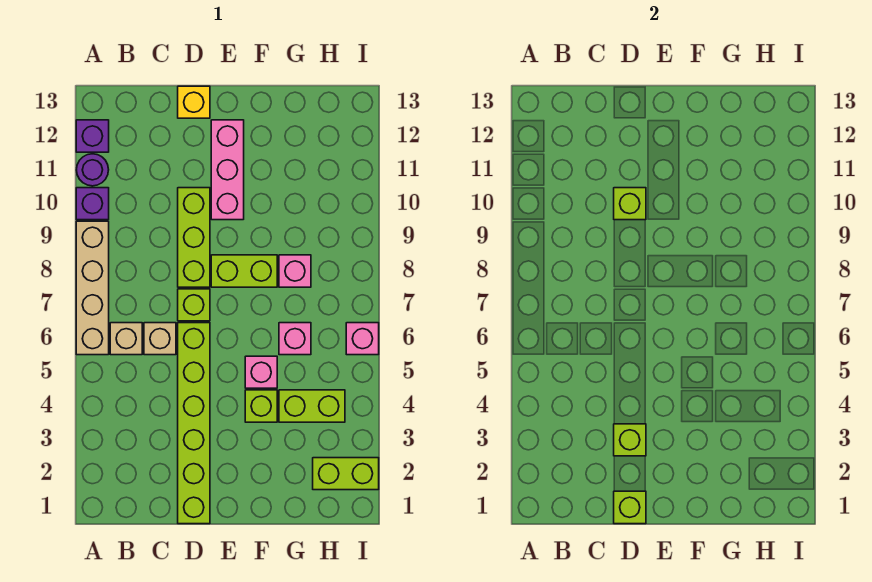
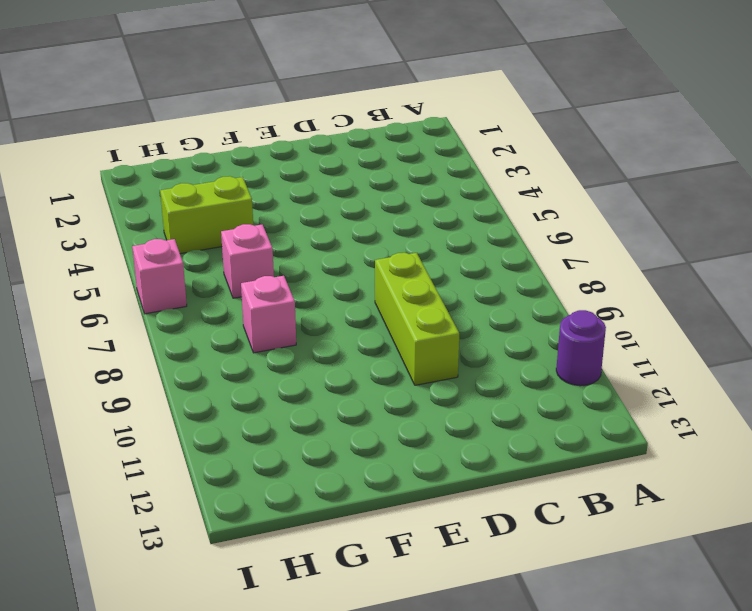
none -> tan brick A6:A9 level 1
none -> purple brick A10 level 1
none -> purple brick A12 level 1

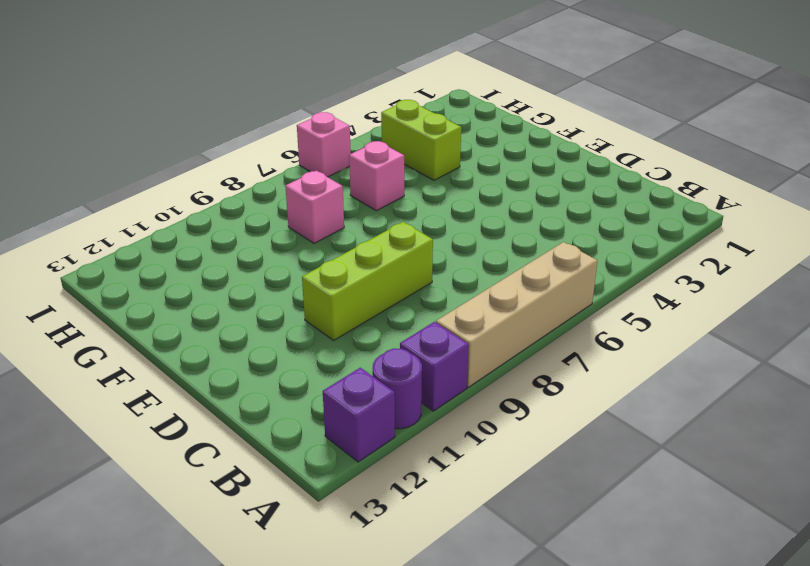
none -> tan brick B6 level 1
none -> tan brick C6 level 1
none -> lime brick D1:D6 level 1

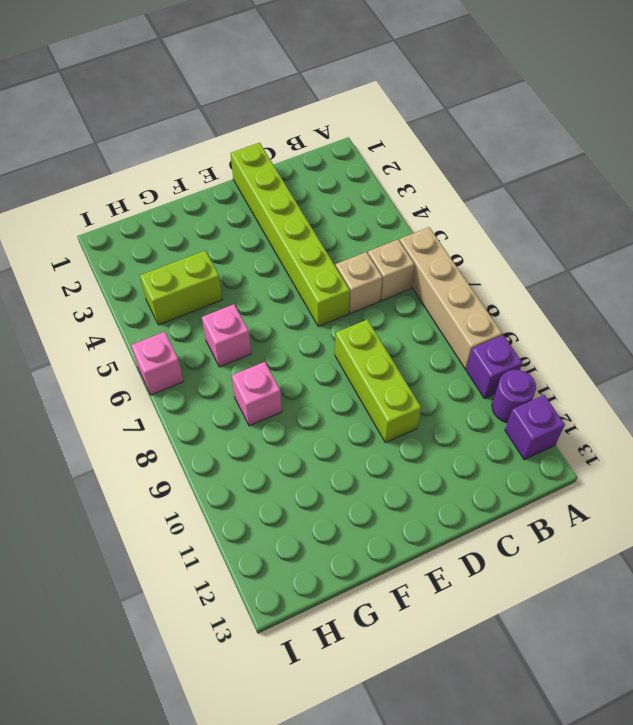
none -> lime brick D7 level 1
none -> yellow brick D13 level 1
none -> lime brick E8:F8 level 1

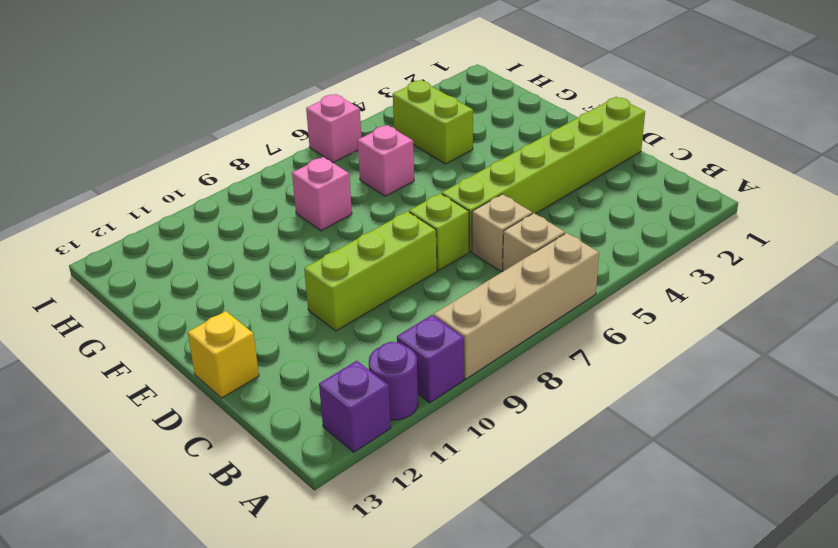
none -> lime brick E8:F8 level 1
none -> pink brick E10:E12 level 1
none -> lime brick F4 level 1

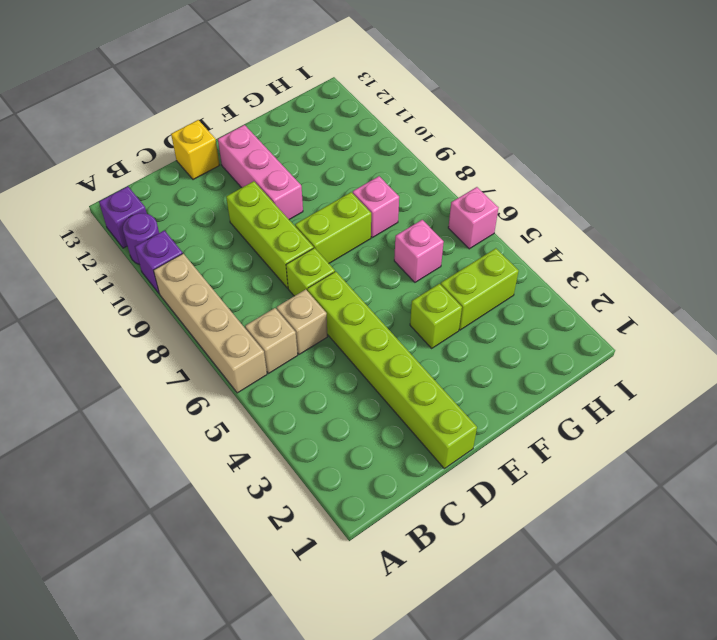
none -> pink brick F5 level 1
none -> lime brick H2:I2 level 1
none -> lime brick D1 level 2

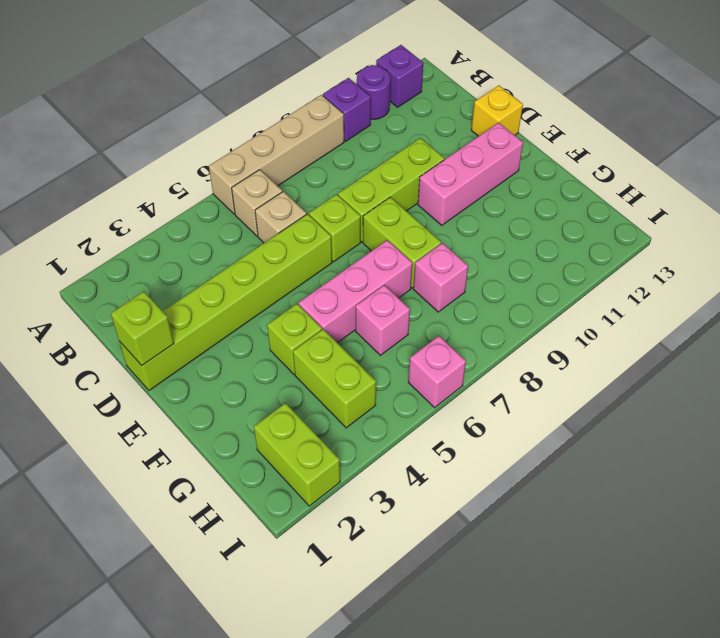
pink brick F5:F7 level 1 -> pink brick F5 level 1
none -> lime brick D3 level 2
none -> lime brick D10 level 2

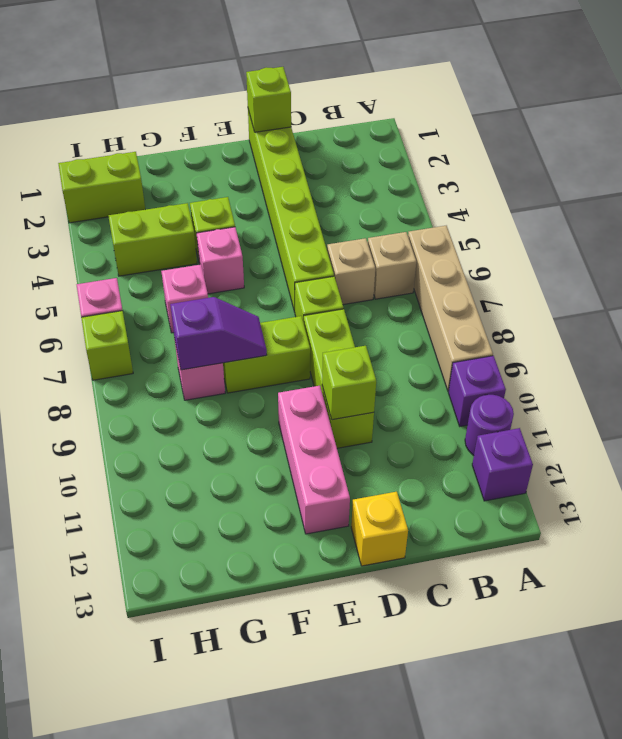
purple slope F8:G8 level 2 top G -> none
lime brick I7 level 1 -> lime brick D3 level 2

